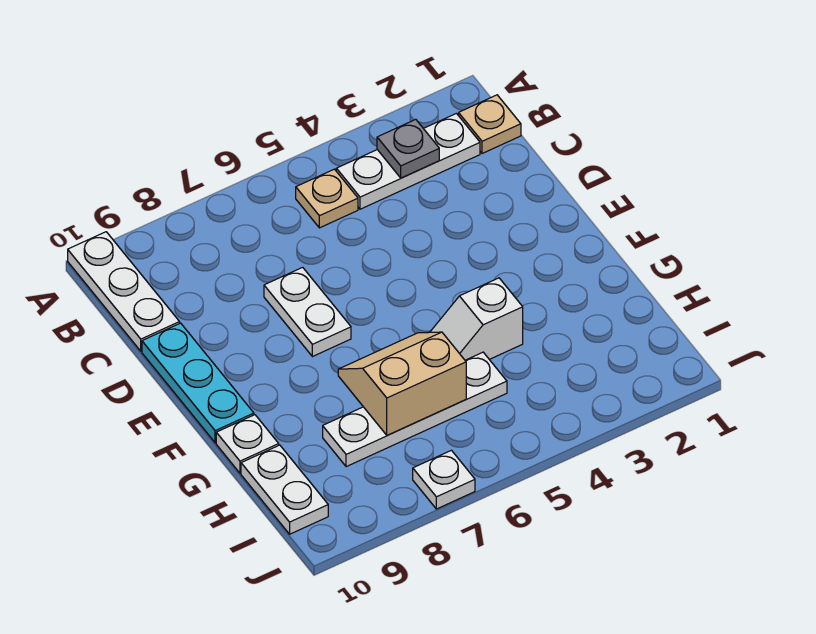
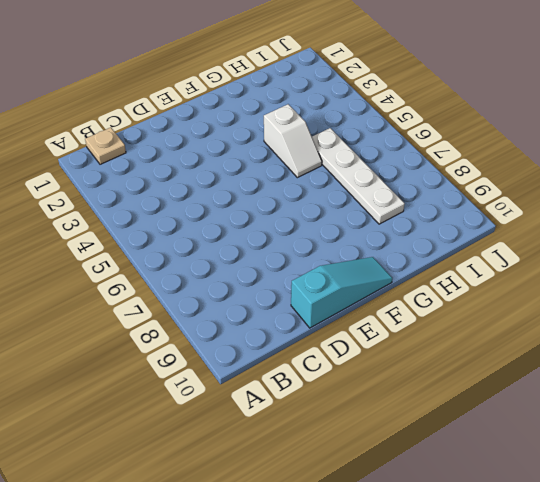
cyan slope D10:F10 level 1 top D -> cyan plate D10:F10 level 1
none -> white plate A10:C10 level 1
none -> white plate B2:B4 level 1
none -> tan plate B5 level 1

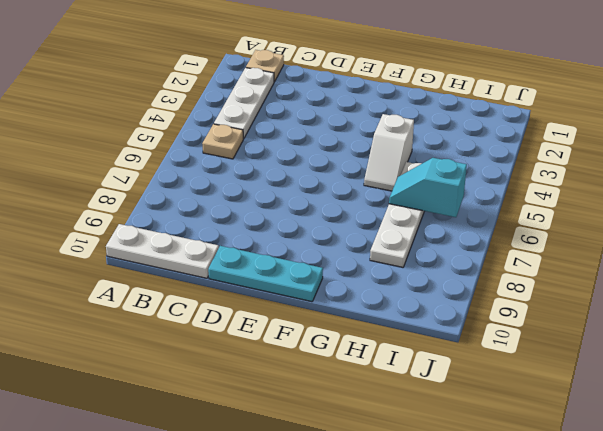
cyan slope H6:I6 level 2 top I -> tan slope G6:H7 level 2 top H
none -> white plate D7:E7 level 1
none -> white plate G10 level 1
none -> white plate H10:I10 level 1

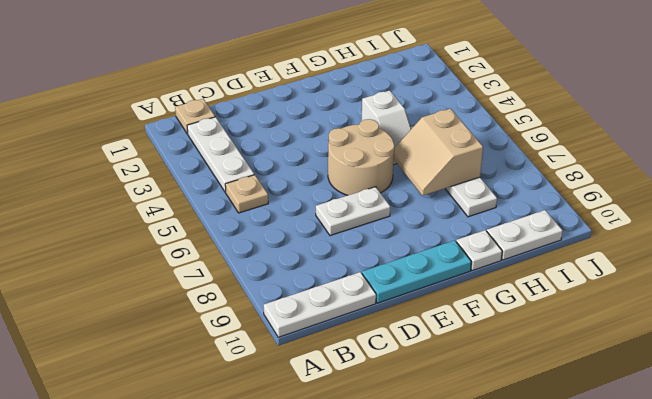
tan round brick E5:F6 level 1 -> none
none -> white plate J7 level 1
none -> grey plate B3 level 2

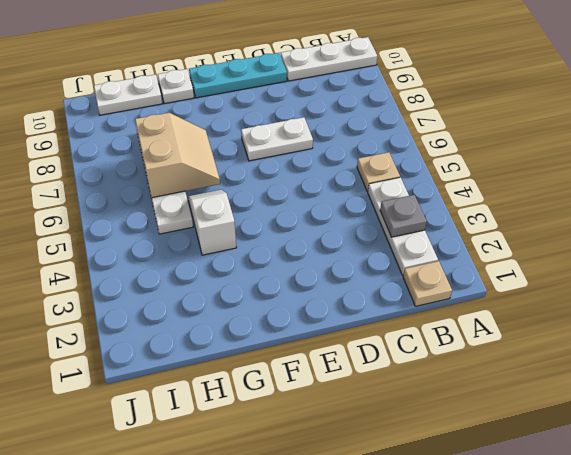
none -> white plate J7 level 1

